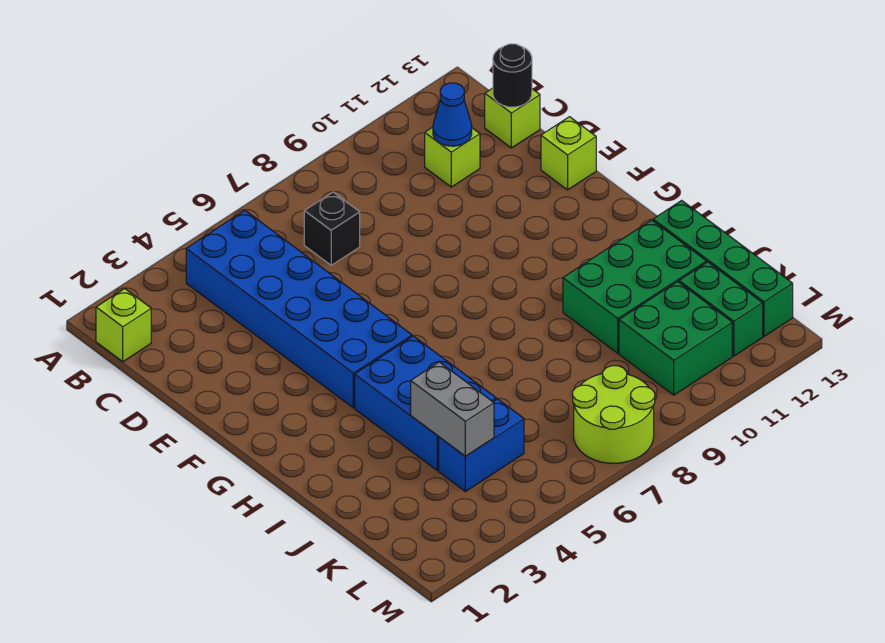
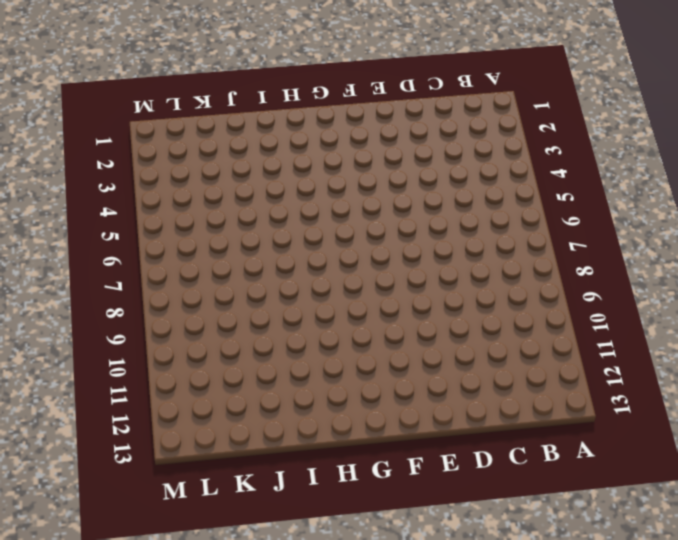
none -> lime brick B1 level 1
none -> blue brick B4:G5 level 1
none -> black brick C7 level 1

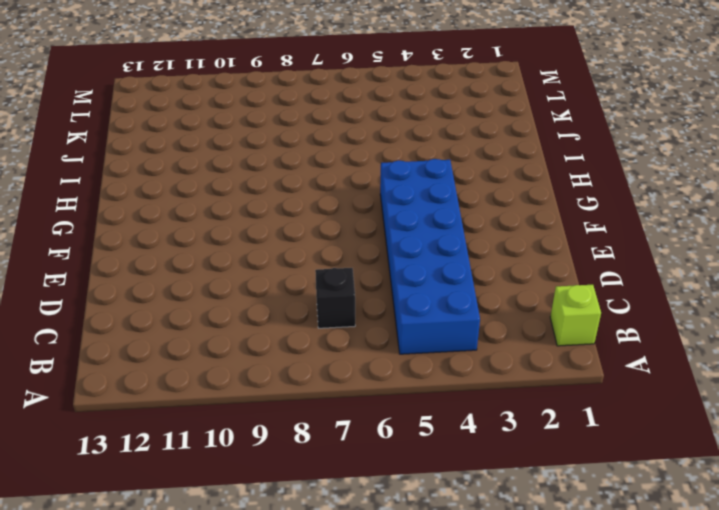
none -> lime brick C11 level 1
none -> lime brick C13 level 1
none -> lime brick E13 level 1

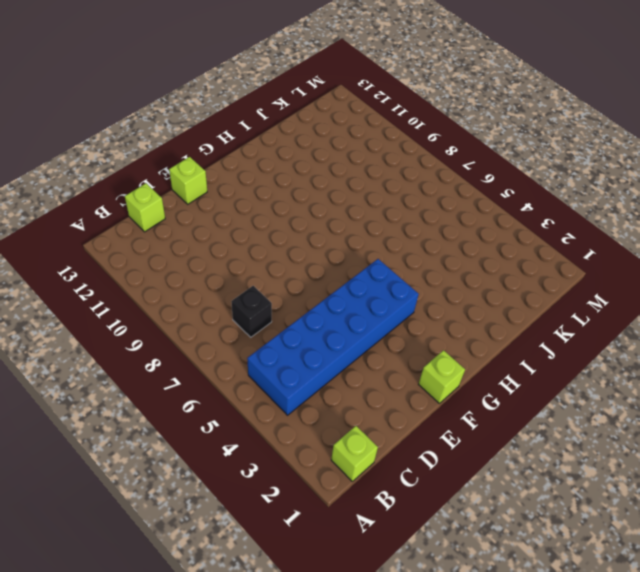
lime brick F1 level 1 -> lime brick C11 level 1
none -> blue brick H4:J5 level 1
none -> green brick I10:J12 level 1
none -> green brick I13:L13 level 1

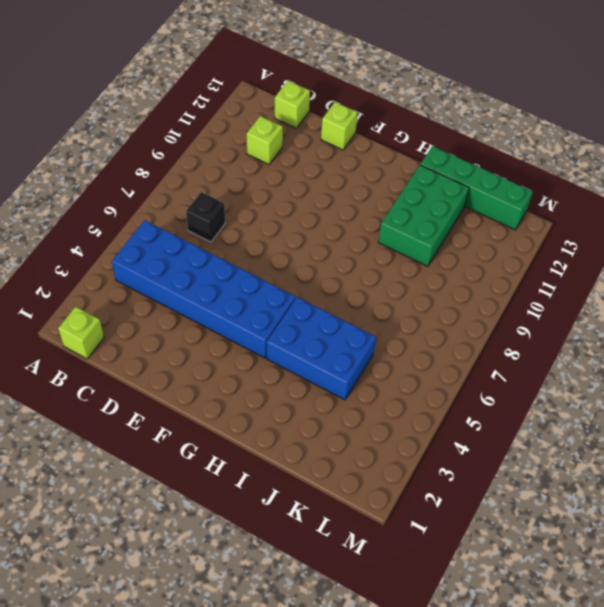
none -> blue brick K4:K5 level 1
none -> green brick K10:L11 level 1
none -> green brick K12:L12 level 1

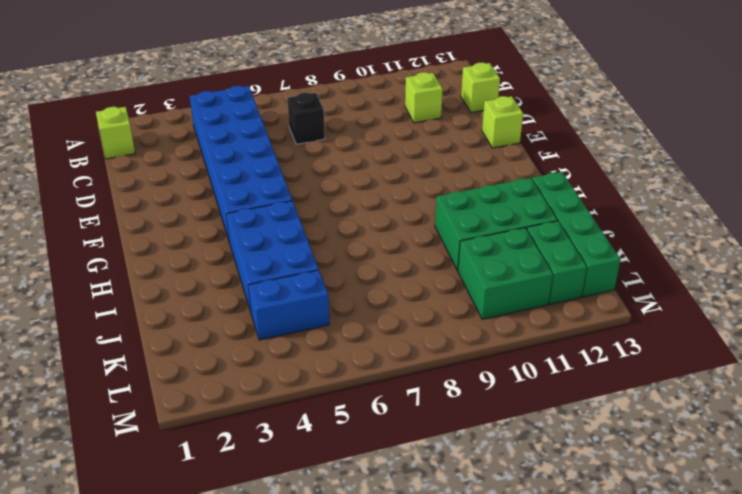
none -> lime round brick L7:M8 level 1
none -> blue cone C11 level 2
none -> black round brick C13 level 2

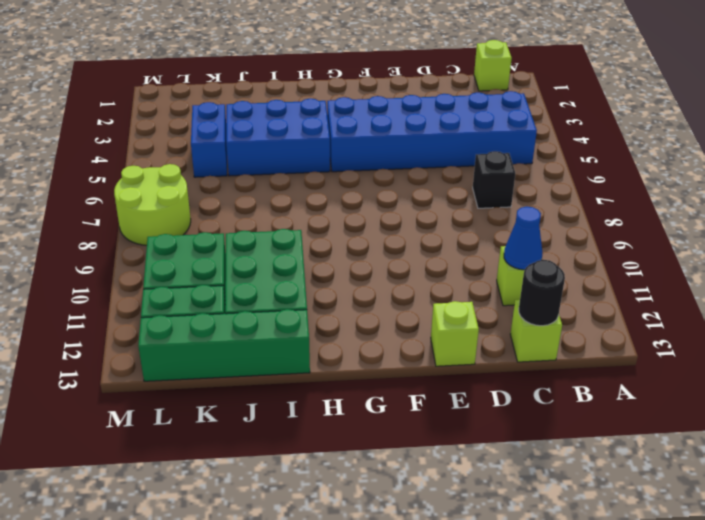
none -> grey brick J4:K4 level 2

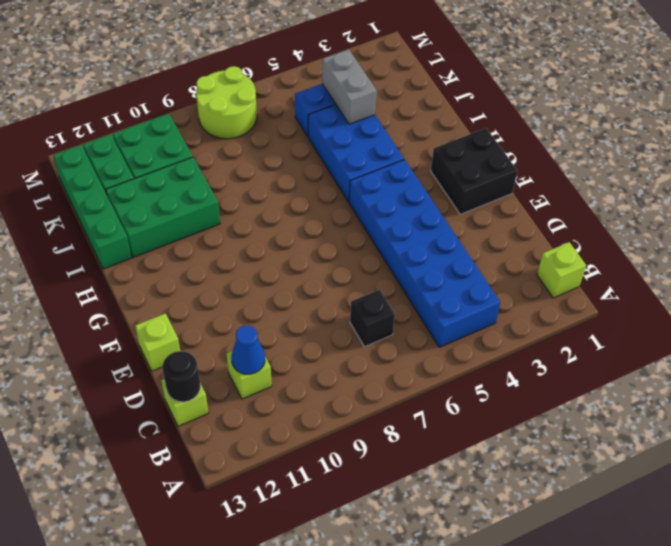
black brick F1:G2 level 1 -> none

